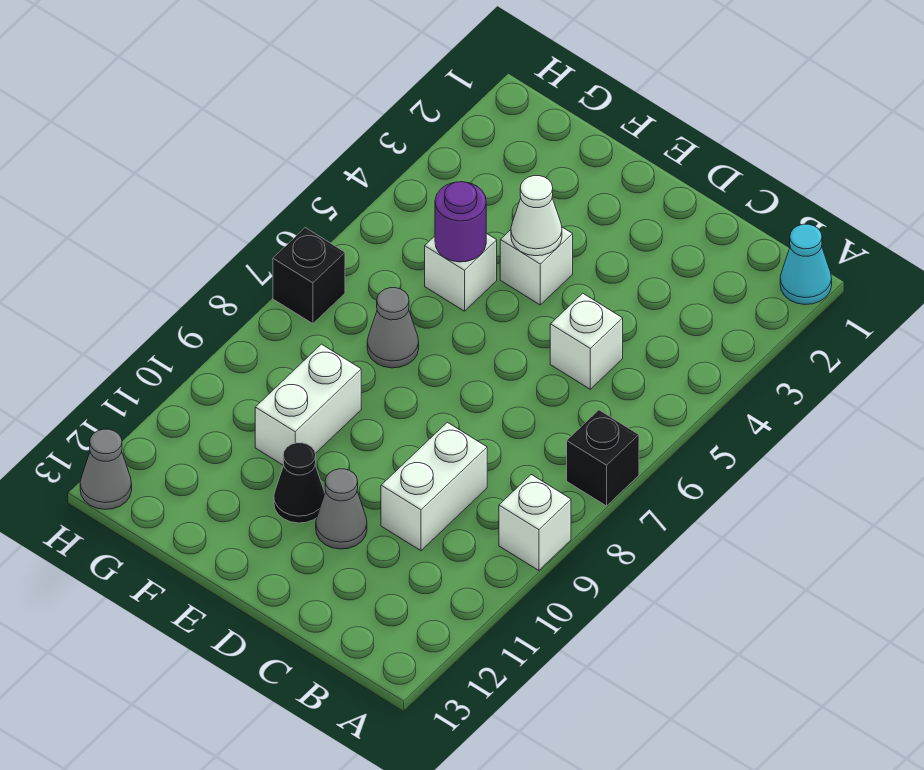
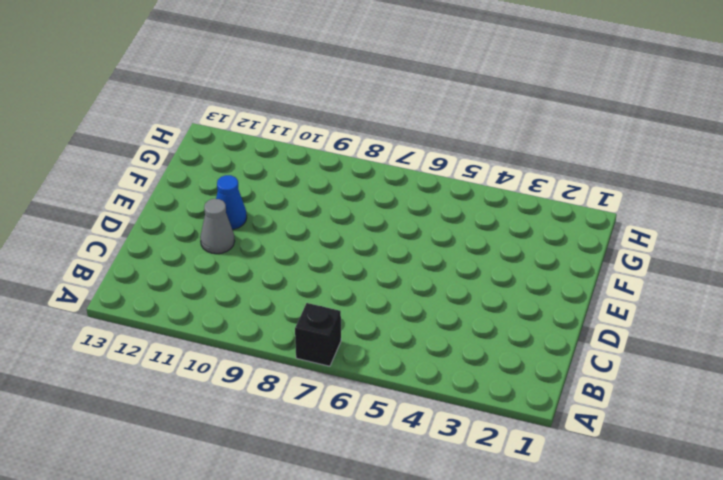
blue cone E11 level 1 -> black cone E11 level 1
none -> cyan cone A1 level 1
none -> white brick A9 level 1
none -> white brick C5 level 1

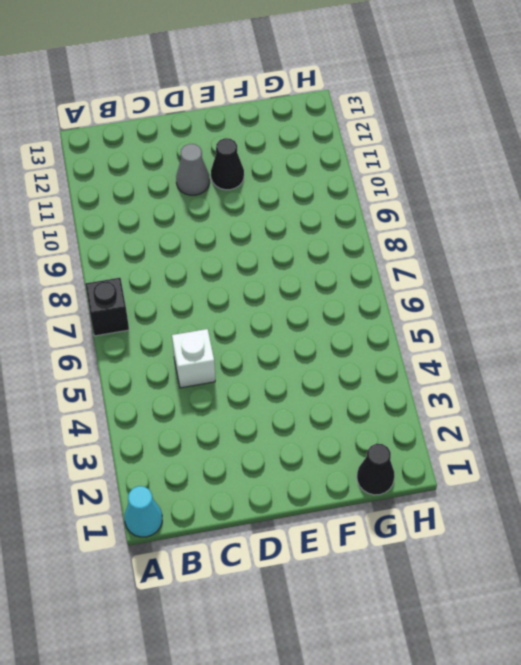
black cone G1 level 1 -> none
none -> white brick A9 level 1
none -> white brick C9:C10 level 1
none -> white brick E4 level 1

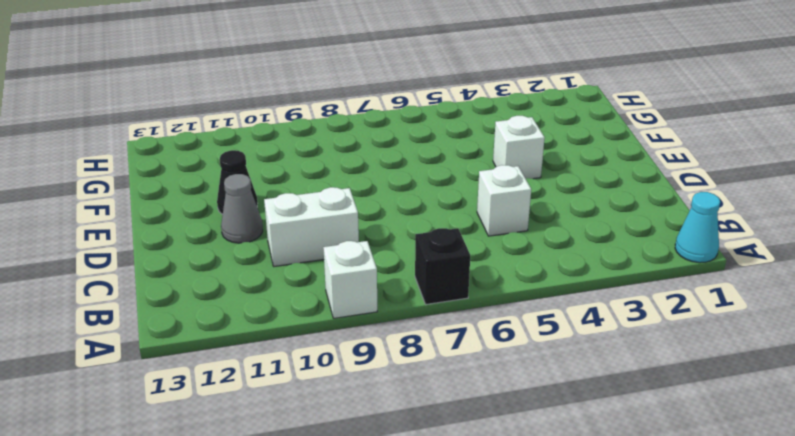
none -> white brick F5 level 1
none -> grey cone F7 level 1
none -> white brick F9:F10 level 1

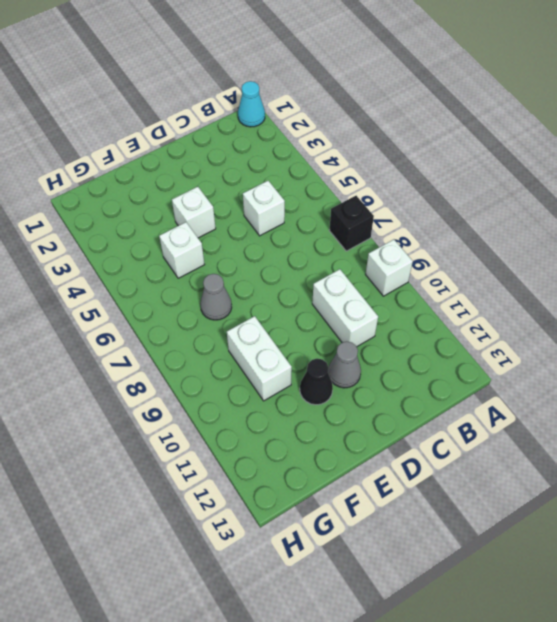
none -> black brick H7 level 1
none -> grey cone H13 level 1
none -> white cone E4 level 2

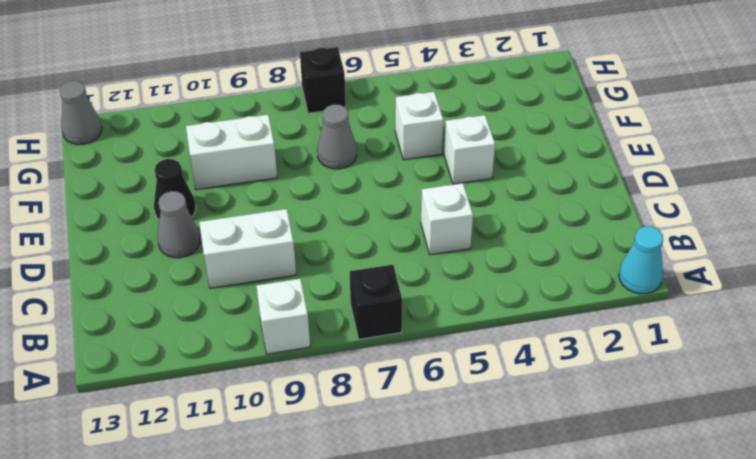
none -> white cone E4 level 2
none -> purple round brick F5 level 2

